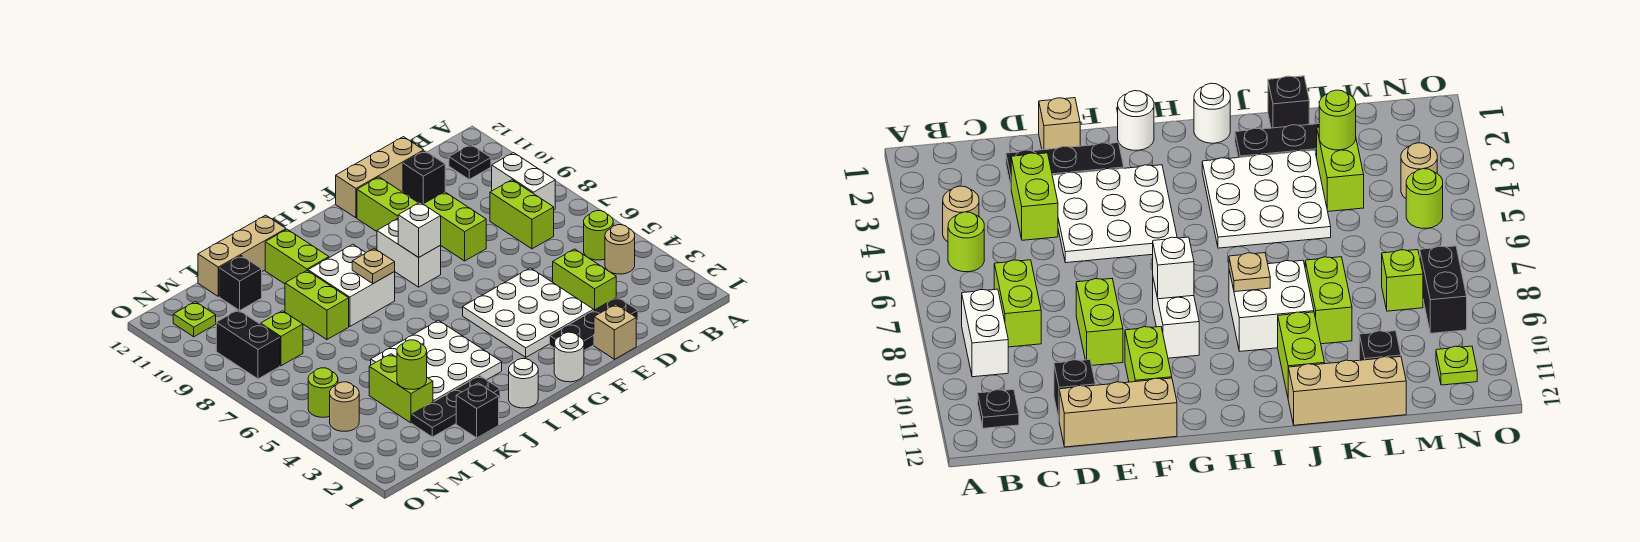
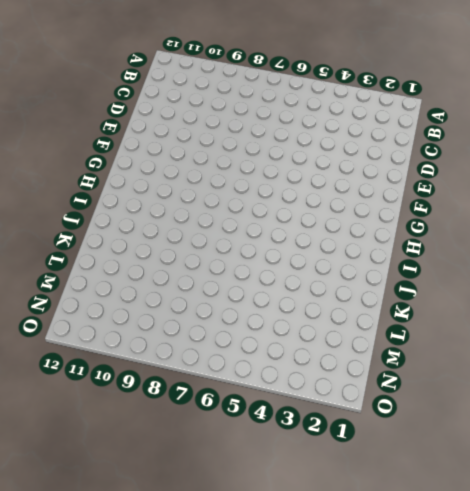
none -> tan round brick B4 level 1
none -> lime round brick B5 level 1
none -> white brick B8:B9 level 1
none -> black plate B11 level 1

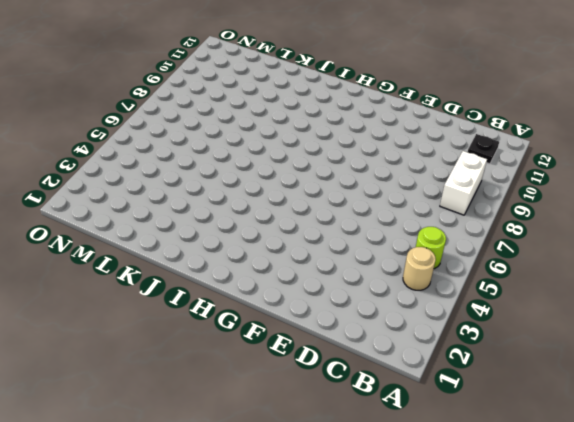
none -> lime brick C7:C8 level 1
none -> black plate D2:F2 level 1
none -> lime brick D3:D4 level 1
none -> black brick D11 level 1

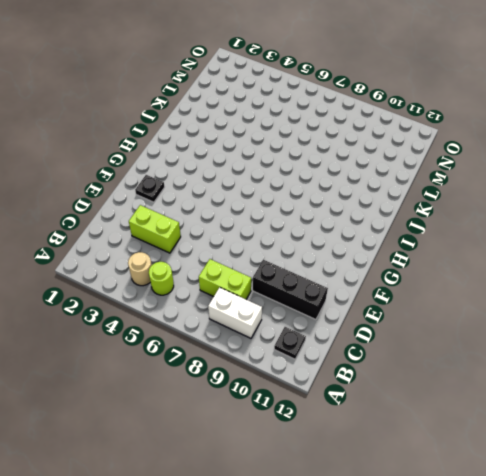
black brick D9:D11 level 1 -> black brick D11 level 1
black plate F2 level 1 -> black plate D2:F2 level 1
none -> tan brick D12:F12 level 1
none -> tan brick E1 level 1
none -> white plate E3:G5 level 1
none -> lime brick E8:E9 level 1

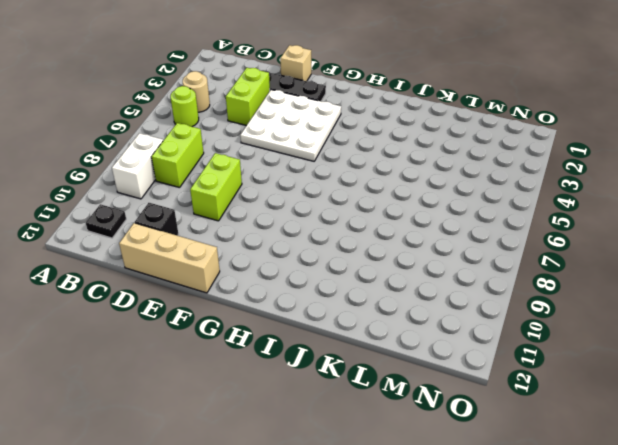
none -> lime brick F10:F11 level 1
none -> white round brick G1 level 1
none -> white brick G8:G9 level 1
none -> white round brick I1 level 1

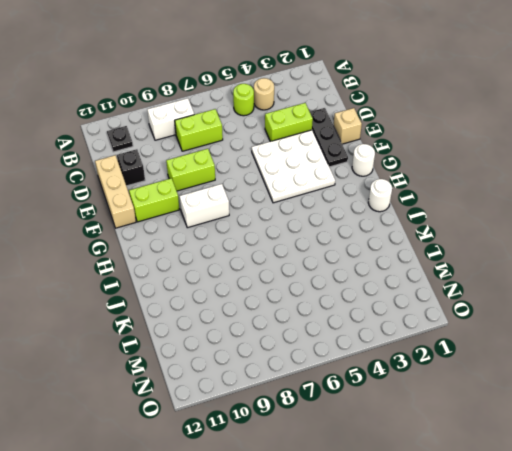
none -> white plate I3:K5 level 1
none -> white brick I8:J9 level 1
none -> black plate J2:L2 level 1
none -> lime brick J10:J11 level 1

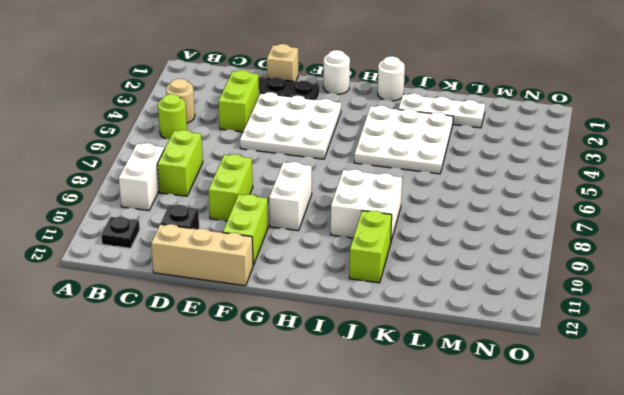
white plate J2:L2 level 1 -> black plate J2:L2 level 1
none -> tan brick J12:L12 level 1
none -> black brick K1 level 1
none -> lime brick K8:K9 level 1
none -> lime brick L3:L4 level 1

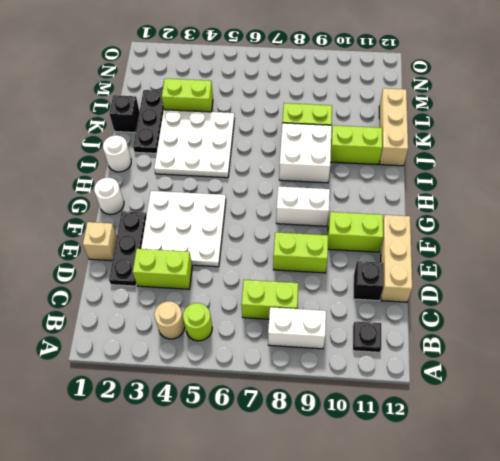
none -> black brick L11 level 1
none -> lime brick M8 level 1
none -> tan round brick N4 level 1
none -> lime round brick N5 level 1

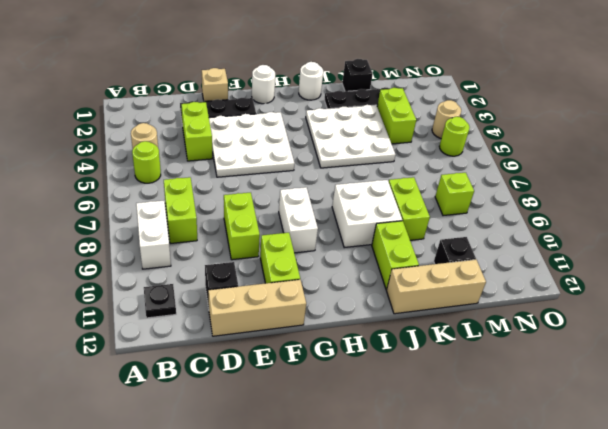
none -> black brick N8:N9 level 1
none -> lime plate N11 level 1
none -> white brick G8 level 2
none -> tan plate I8 level 2

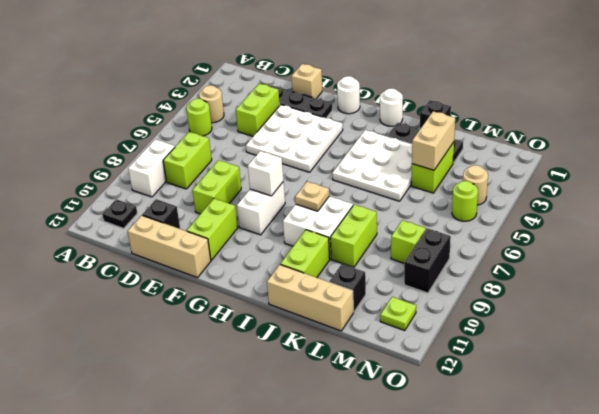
tan brick L3:L4 level 2 -> lime round brick L3 level 2

